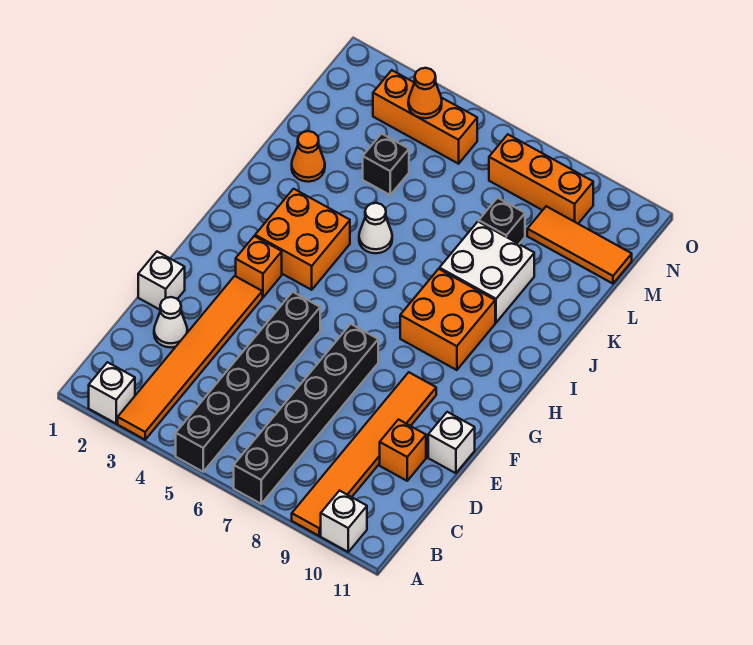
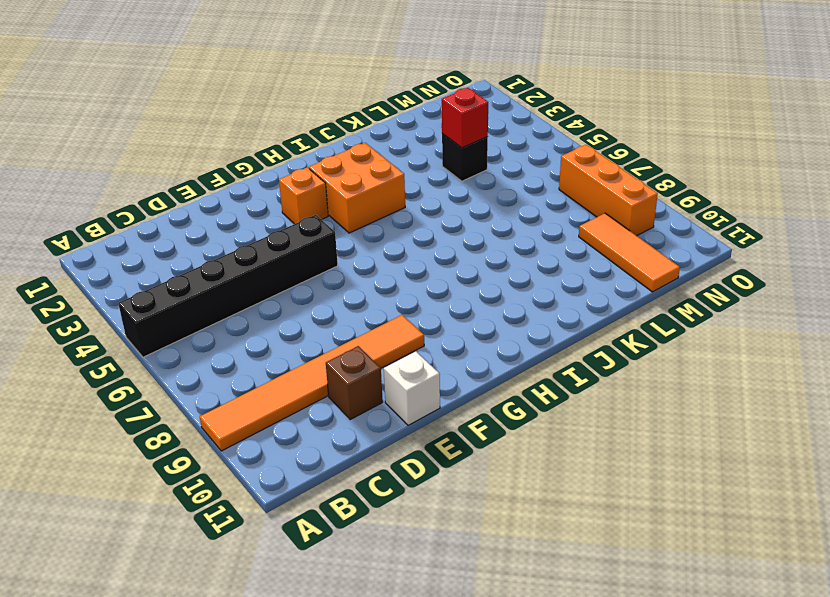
brown brick D10 level 1 -> orange brick D10 level 1
red brick L4 level 2 -> none
none -> white brick A2 level 1
none -> orange tile A3:F3 level 1
none -> black brick A7:F7 level 1

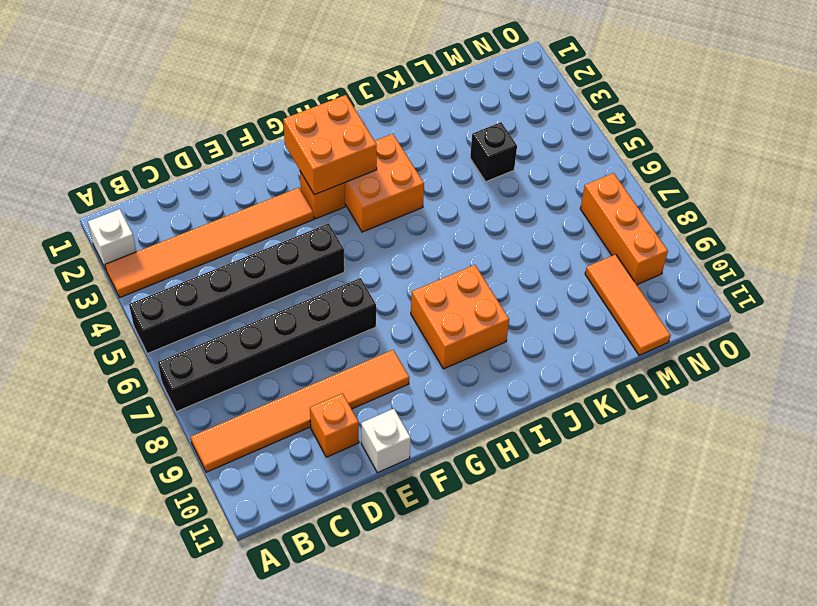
orange brick G2:H3 level 2 -> none
none -> white brick A10 level 1
none -> white cone D2 level 1
none -> white brick E1 level 1

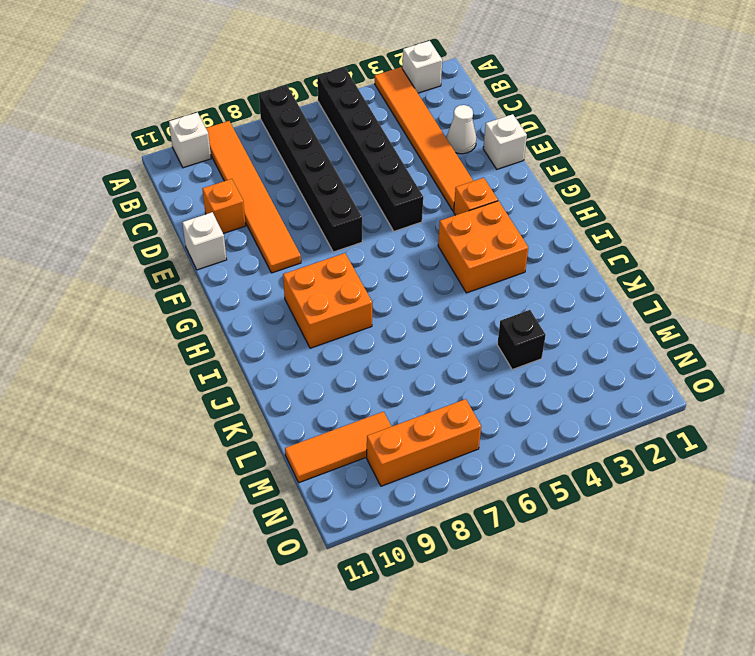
none -> white cone J5 level 1
none -> white brick J8:K9 level 1
none -> orange cone K2 level 1

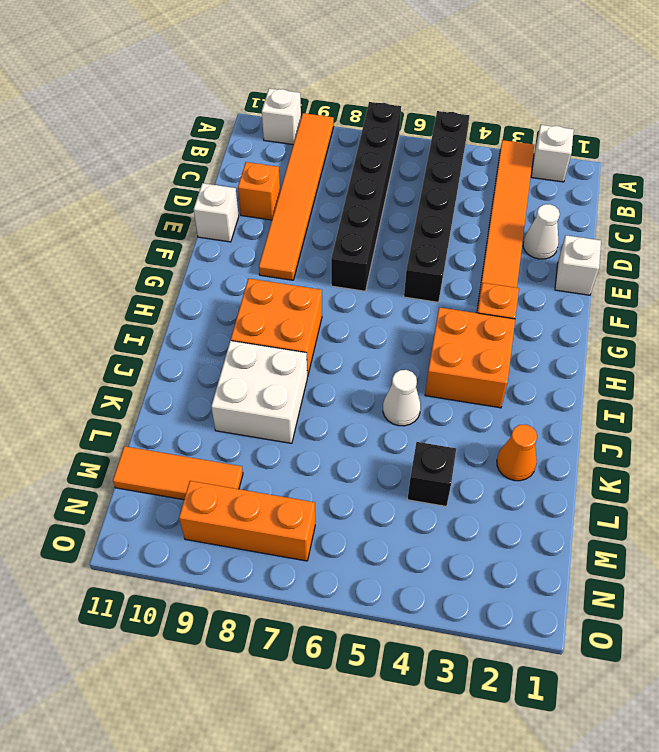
none -> black brick L8 level 1
none -> orange brick N3:N5 level 1
none -> orange cone N4 level 2

